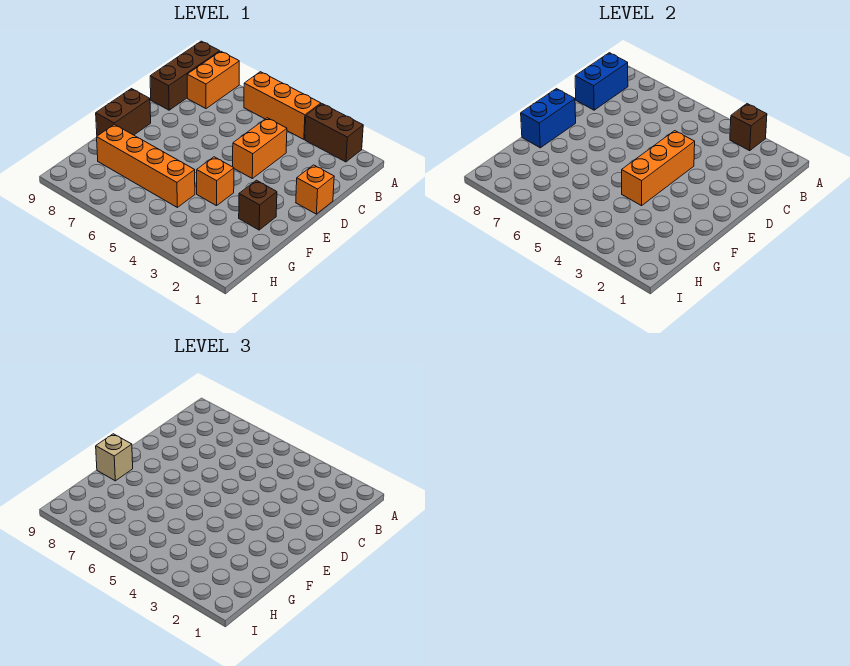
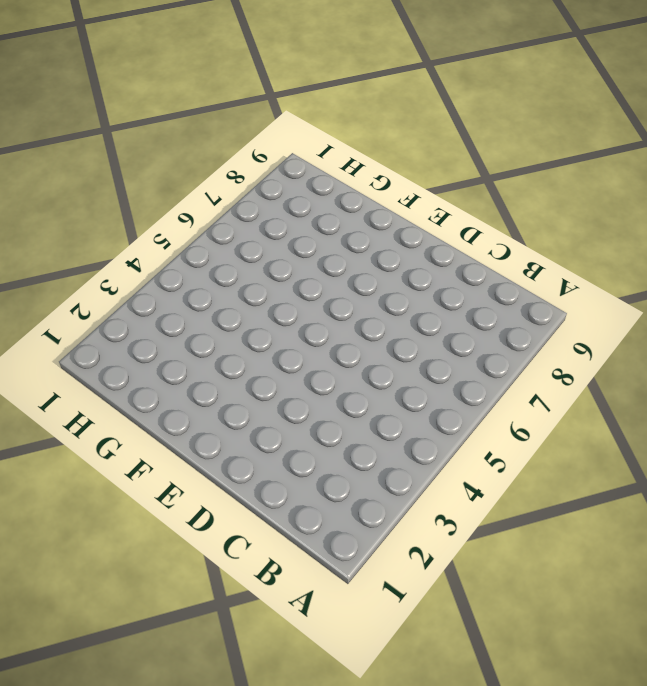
none -> brown brick A2:A3 level 1
none -> orange brick A4:A6 level 1
none -> orange brick A8:B8 level 1

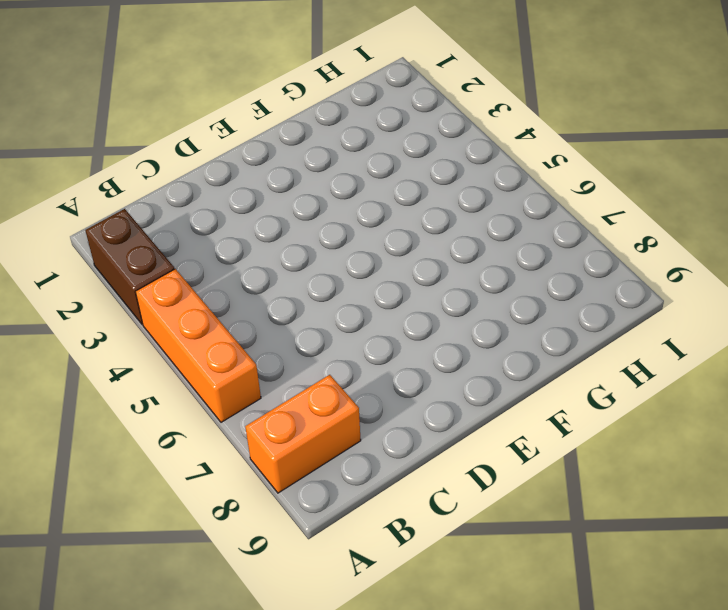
none -> brown brick A9:C9 level 1
none -> orange brick C4:D4 level 1
none -> orange brick D1 level 1

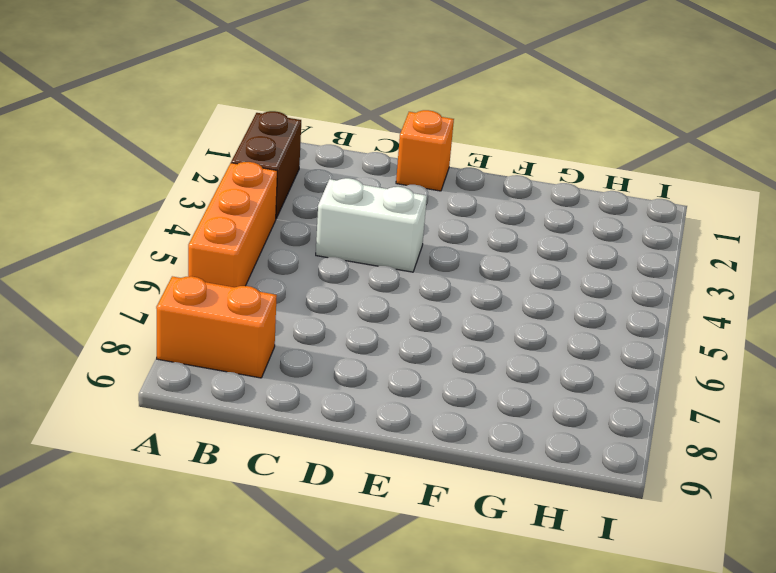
white brick C4:D4 level 1 -> orange brick C4:D4 level 1
none -> brown brick A9:C9 level 1
none -> brown brick E9:F9 level 1
none -> brown brick F2 level 1

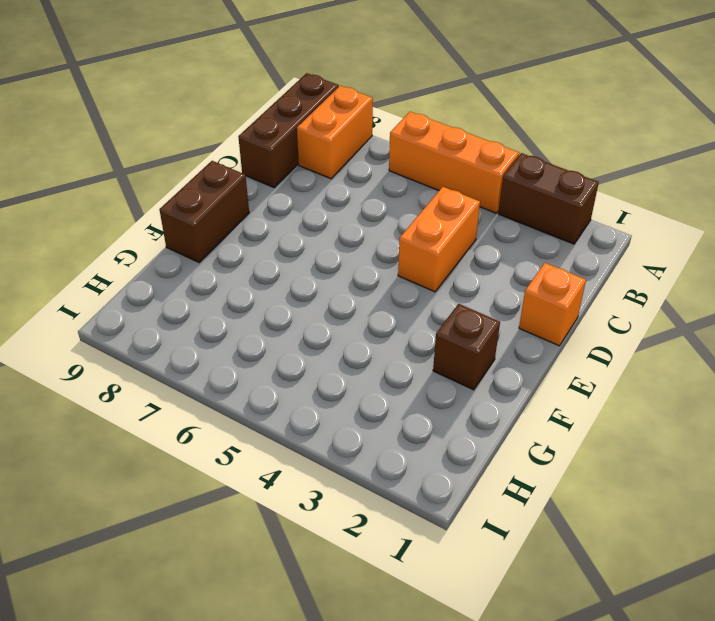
none -> orange brick F4 level 1
none -> orange brick G5:G8 level 1
none -> brown brick A3 level 2

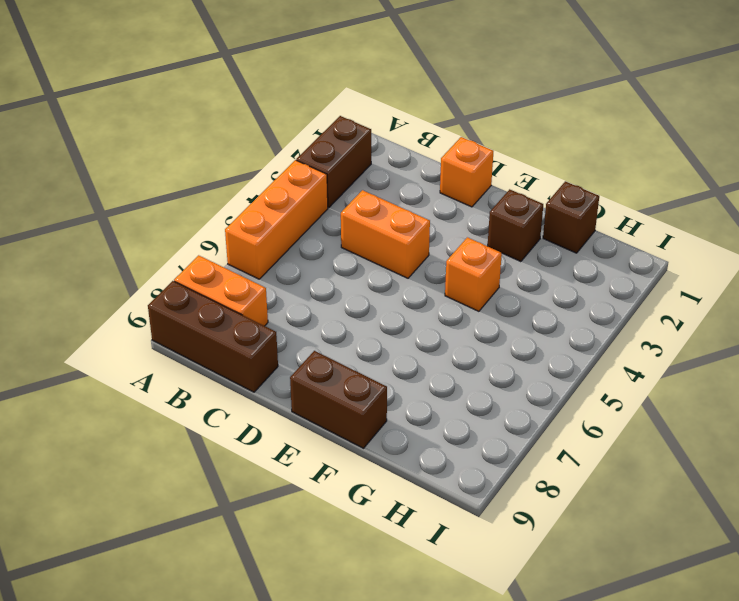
brown brick G1 level 1 -> brown brick A3 level 2
none -> orange brick G5:G8 level 1
none -> blue brick B9:C9 level 2
none -> orange brick D4:F4 level 2

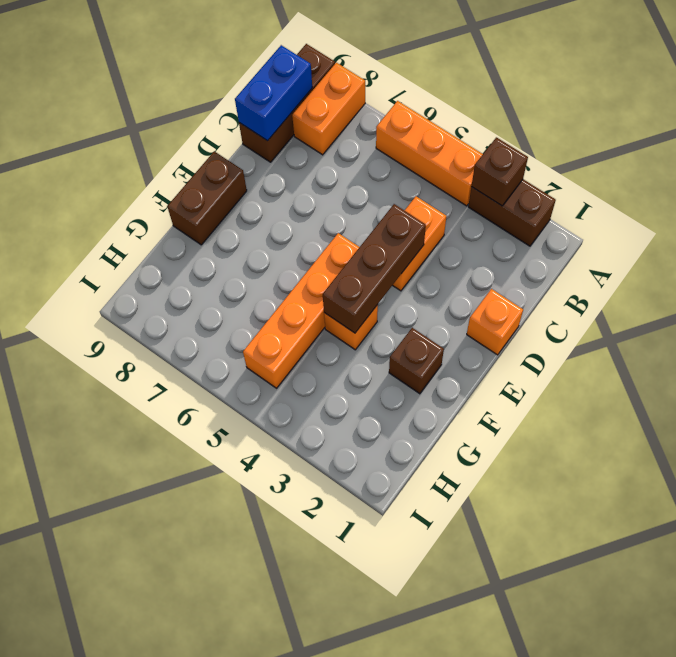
brown brick D4:F4 level 2 -> orange brick D4:F4 level 2
orange brick E5:H5 level 1 -> orange brick G5:G8 level 1
none -> blue brick E9:F9 level 2
none -> tan brick F9 level 3

